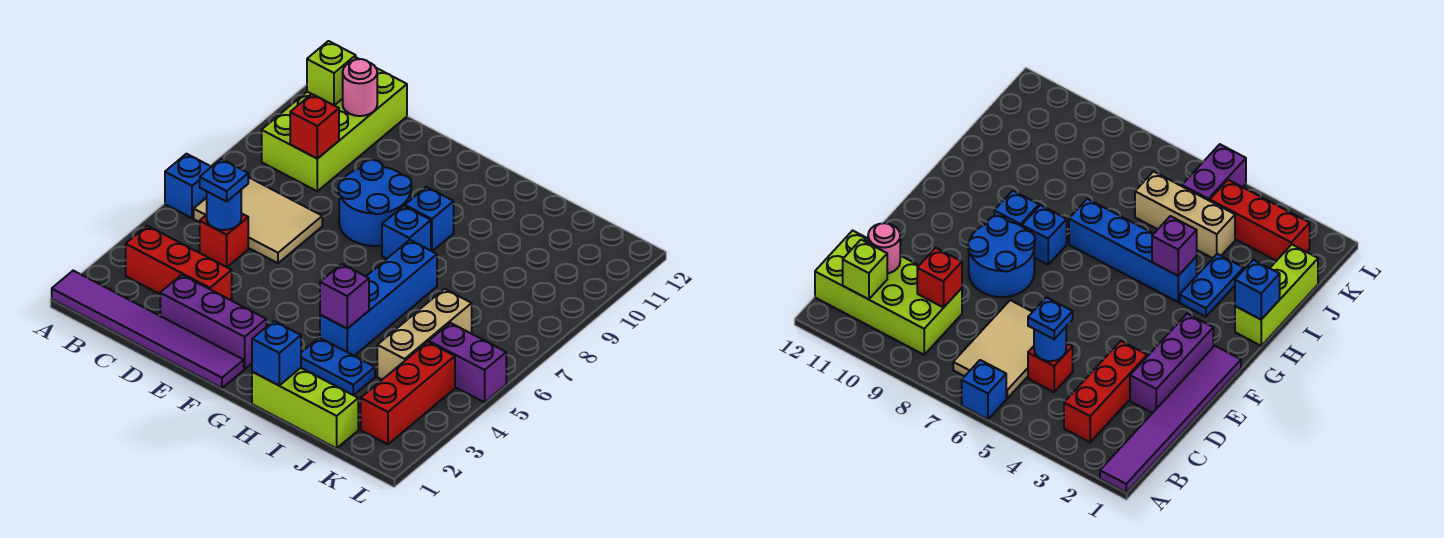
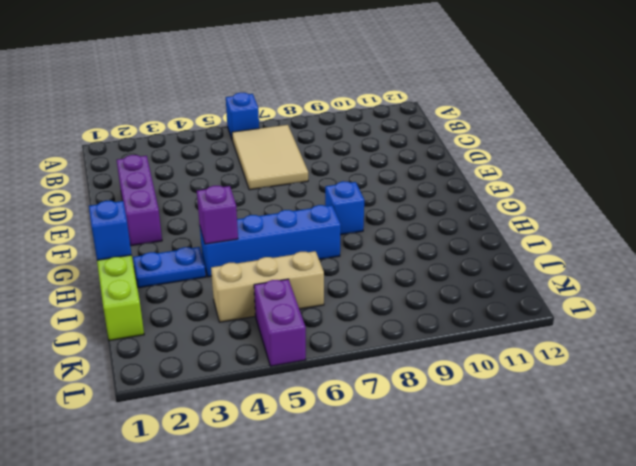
blue plate H2:H3 level 1 -> blue plate H3:I3 level 1
none -> purple tile A1:F1 level 1
none -> red brick B3:D3 level 1
none -> lime brick B9:C12 level 1

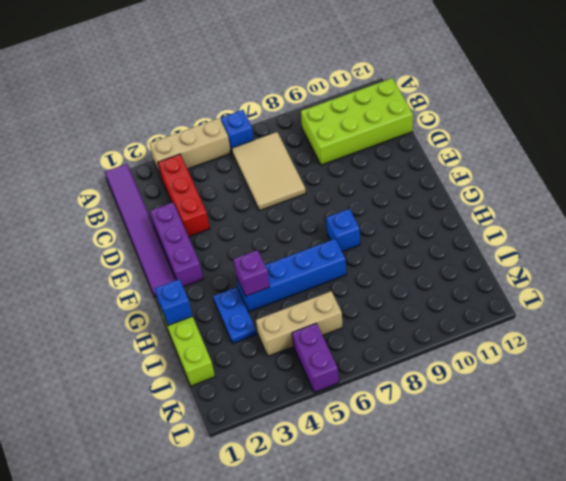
tan brick A3:A5 level 1 -> none
none -> red brick C5 level 1
none -> blue round brick E8:F9 level 1
none -> blue brick G9 level 1

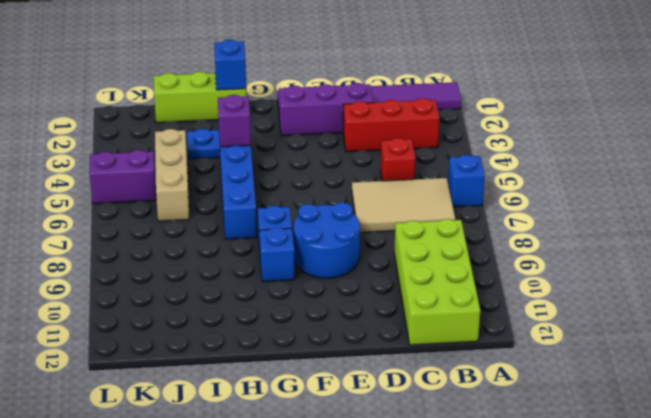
none -> red brick K2:K4 level 1
none -> lime brick B11 level 2
none -> blue round brick C5 level 2

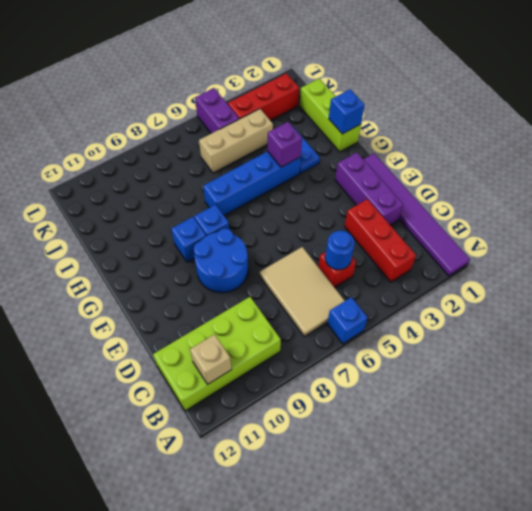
tan brick B11 level 2 -> lime brick B11 level 2
none -> red brick C9 level 2
none -> pink round brick C11 level 2
none -> blue plate C5 level 3

